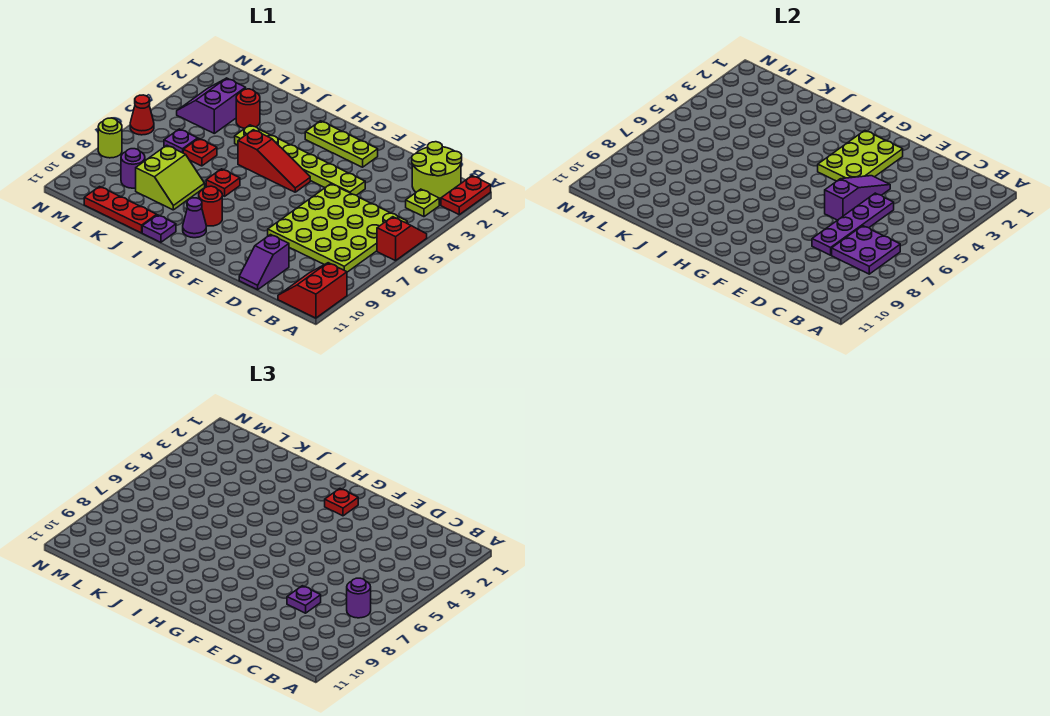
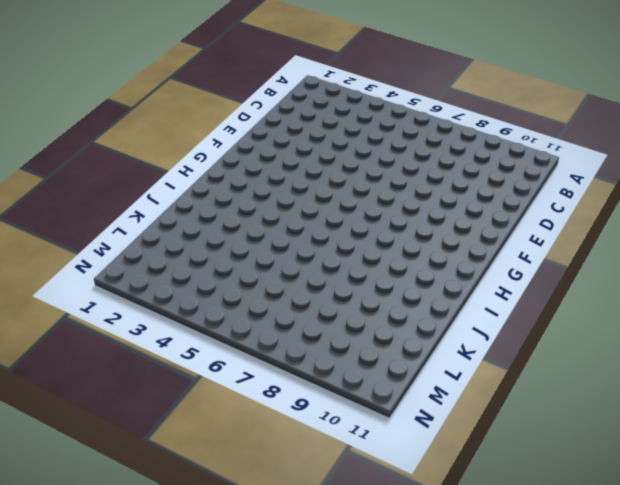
none -> red plate A1:A2 level 1
none -> red slope A5:A6 level 1 top 6
none -> red slope A10:B11 level 1 top A
none -> lime round brick B1:C2 level 1

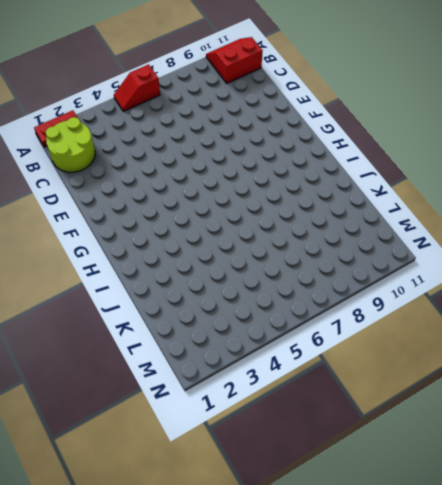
red slope A10:B11 level 1 top B -> red slope A10:B11 level 1 top A
none -> lime plate B3 level 1
none -> lime plate B5:E8 level 1
none -> purple slope D10:D11 level 1 top 10
none -> lime plate E4:J4 level 1

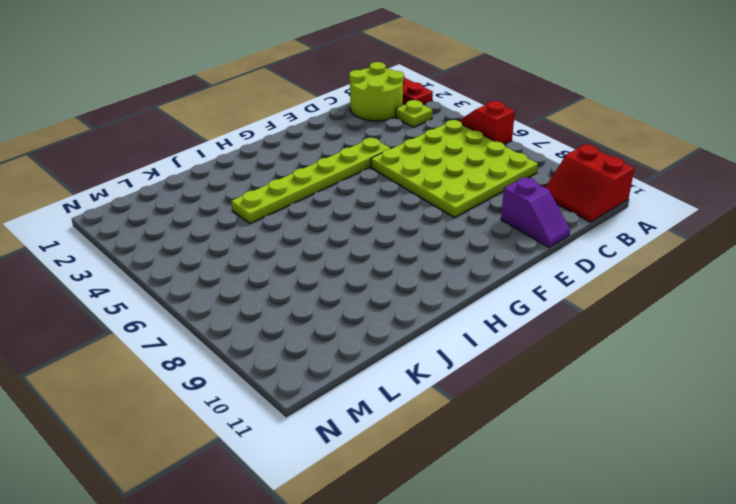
none -> lime plate F2:H2 level 1
none -> red slope G5:I5 level 1 top I
none -> red round brick H9 level 1
none -> purple cone H10 level 1

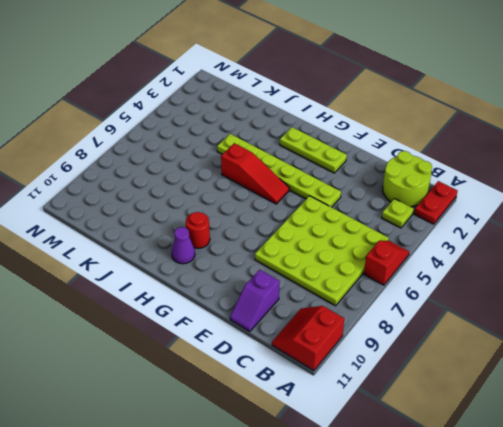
none -> red plate I7 level 1
none -> purple plate I11 level 1
none -> lime slope J8:K9 level 1 top K
none -> red plate J11:L11 level 1

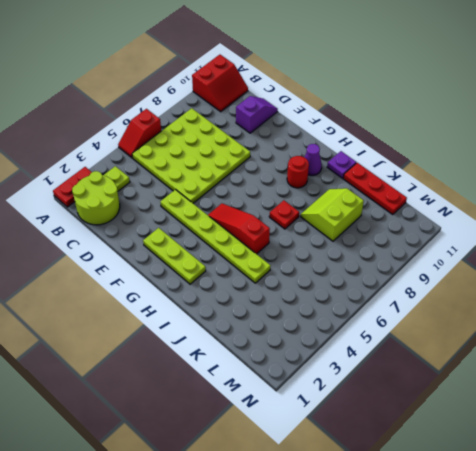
none -> red round brick K3 level 1
none -> red plate K6 level 1
none -> purple slope L3:M4 level 1 top L
none -> purple plate L6 level 1

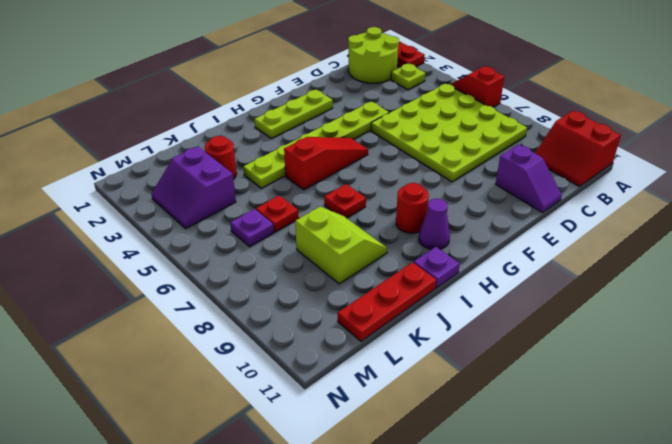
none -> purple round brick L9 level 1
none -> red cone N6 level 1
none -> lime round brick N8 level 1
none -> purple plate B7:C8 level 2

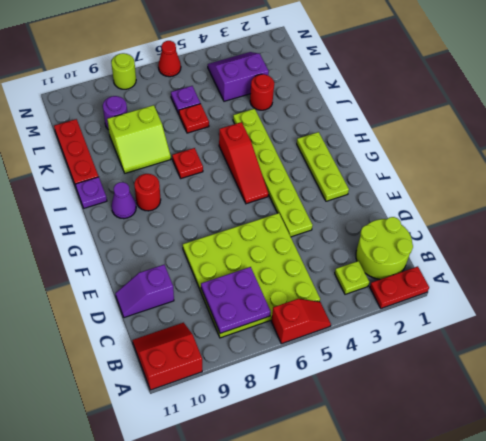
none -> purple plate D5:D8 level 2
none -> purple slope E4:E6 level 2 top 6
none -> lime plate F2:G4 level 2
none -> purple round brick B7 level 3

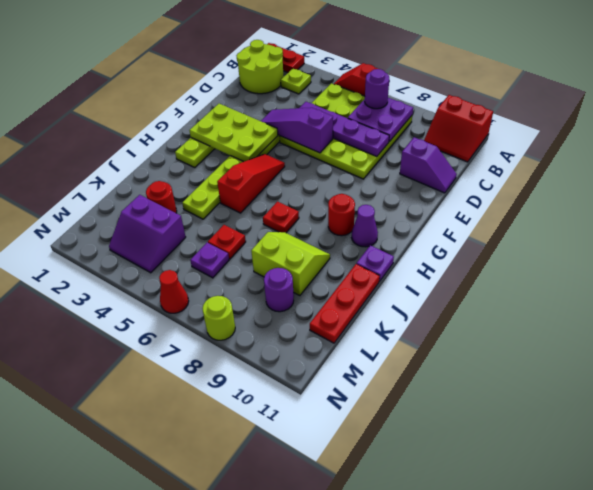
none -> purple plate D8 level 3
none -> red plate G2 level 3

